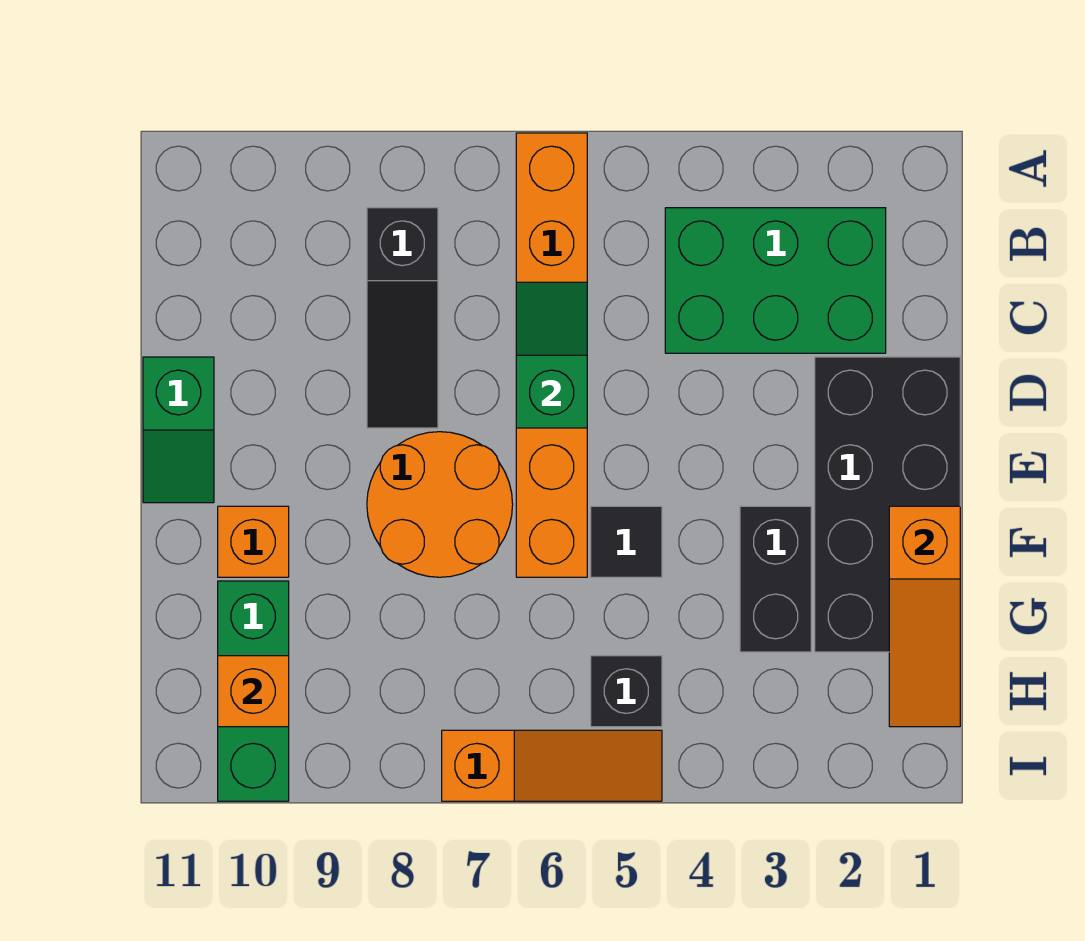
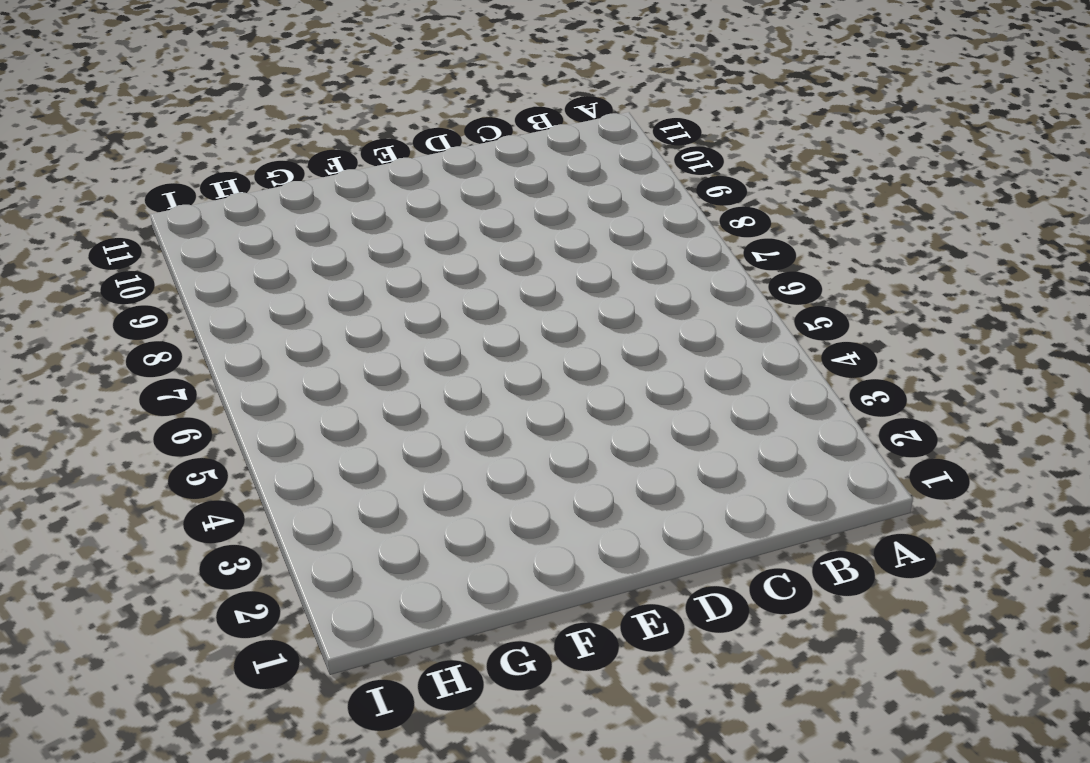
none -> orange brick A6:F6 level 1
none -> green brick B2:C4 level 1
none -> black slope B8:D8 level 1 top B

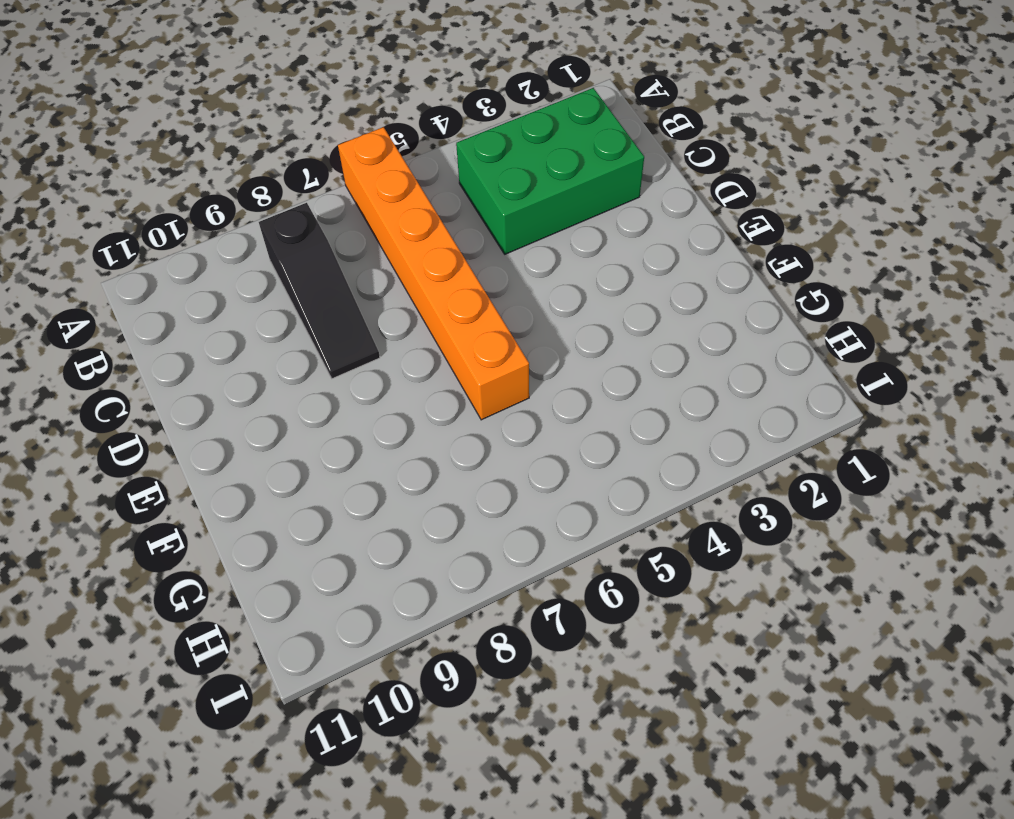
none -> black brick D1:G2 level 1
none -> green slope D11:E11 level 1 top D
none -> orange round brick E7:F8 level 1

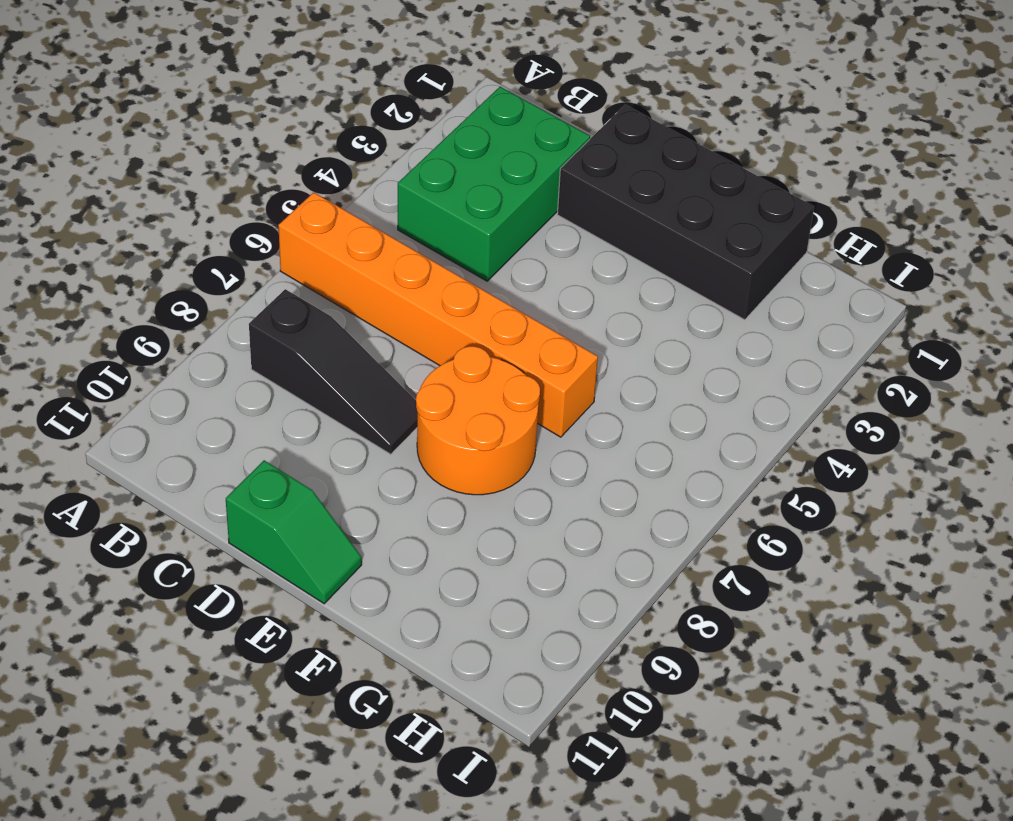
none -> black brick F3:G3 level 1
none -> black tile F5 level 1
none -> orange brick F10 level 1

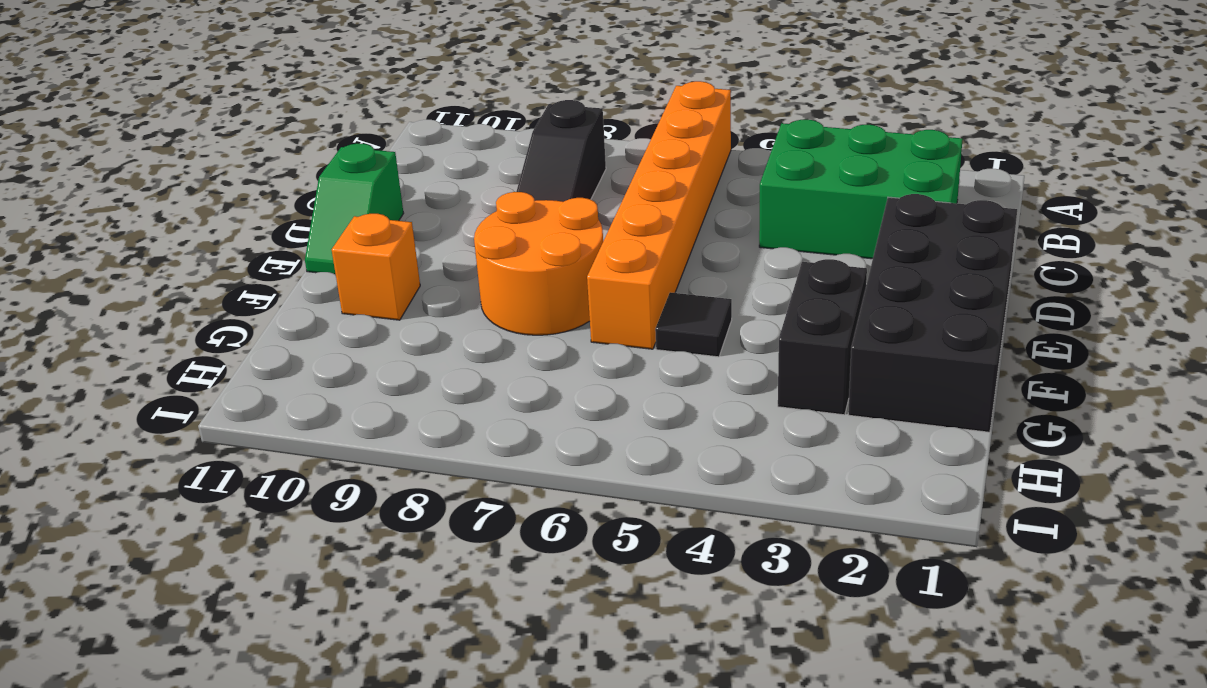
none -> green brick G10:I10 level 1
none -> black brick H5 level 1
none -> orange slope I5:I7 level 1 top 7

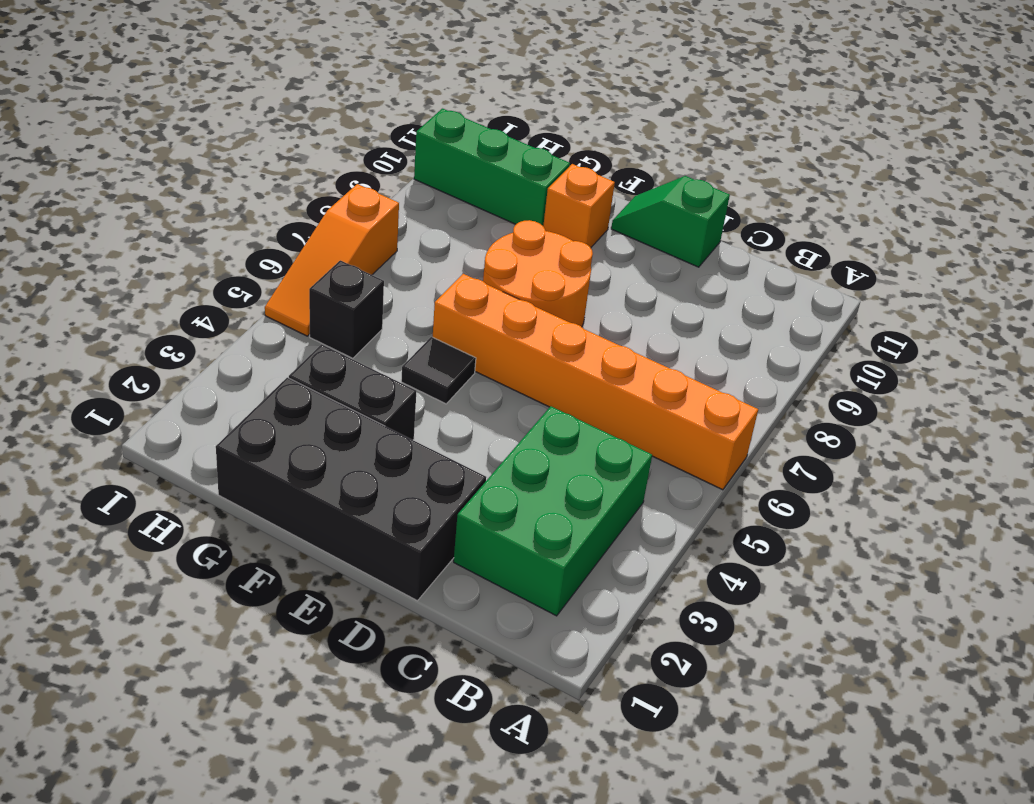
none -> black slope B8:D8 level 1 top B
none -> green slope C6:D6 level 2 top D
none -> orange slope F1:H1 level 2 top F

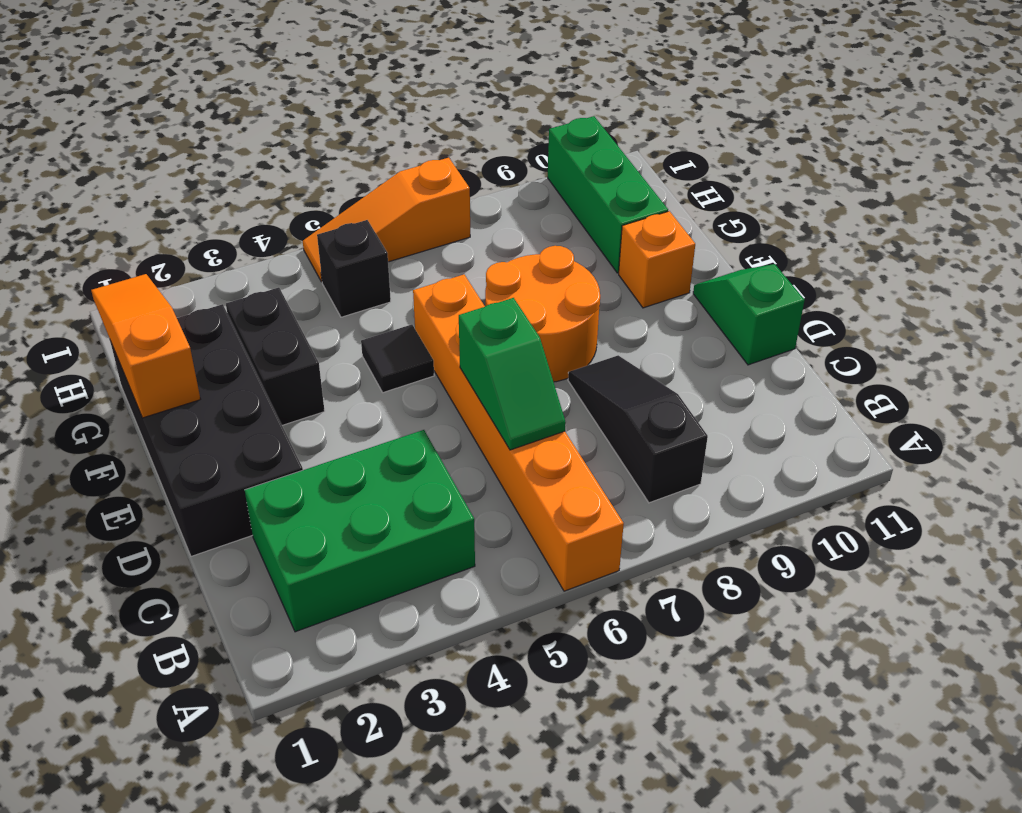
none -> orange brick H10 level 2

